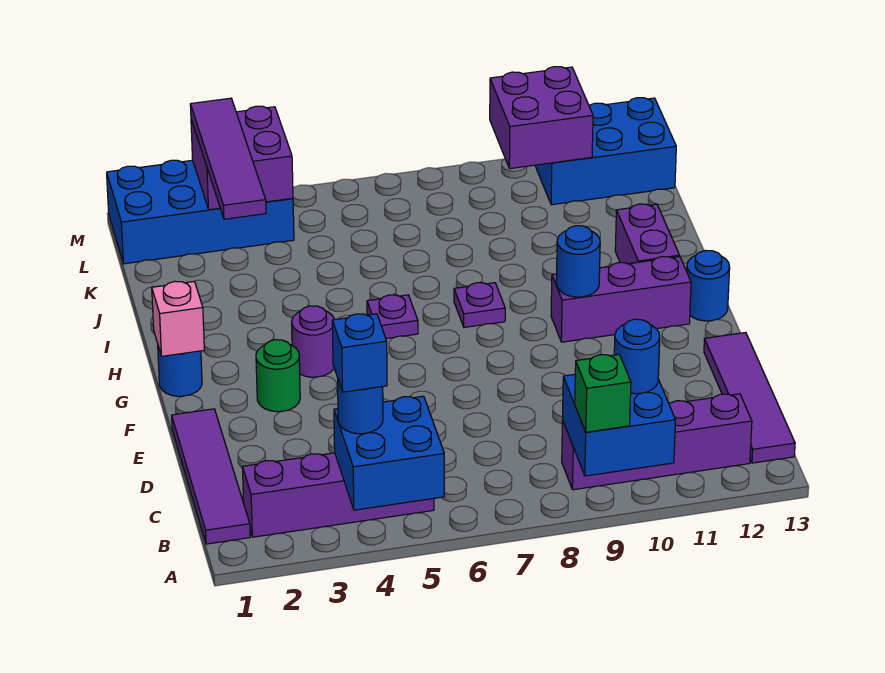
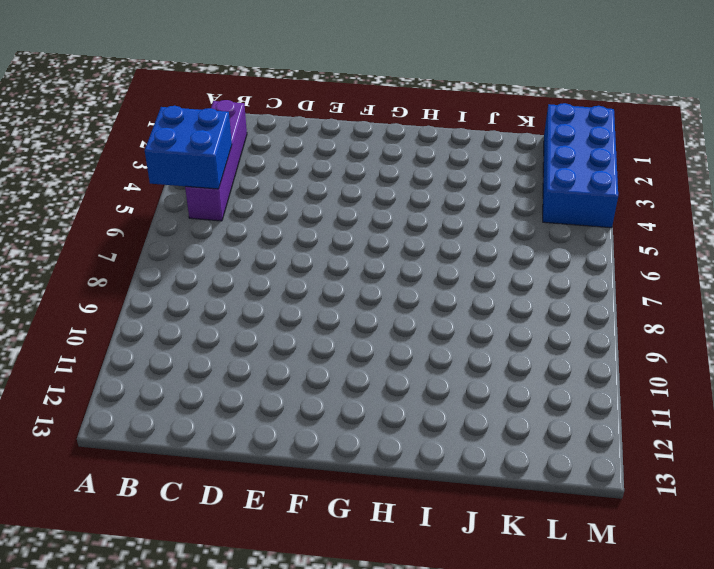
none -> purple tile B1:E1 level 1
none -> purple brick B9:B12 level 1
none -> purple tile B13:E13 level 1

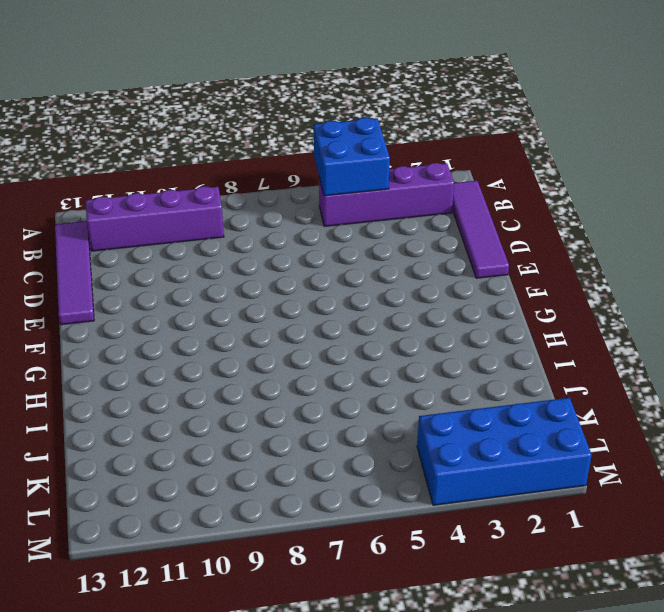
none -> green round brick F3 level 1
none -> blue round brick G1 level 1
none -> purple round brick G4 level 1

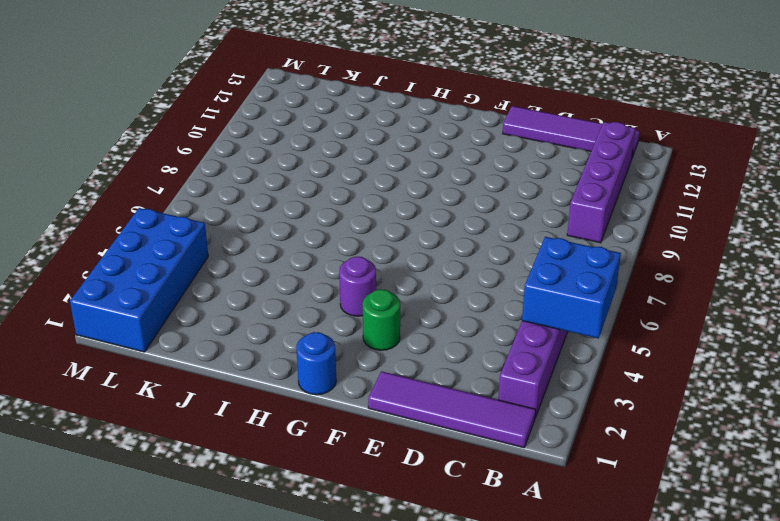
none -> purple brick G10:G12 level 1
none -> blue round brick G13 level 1
none -> purple plate H6 level 1

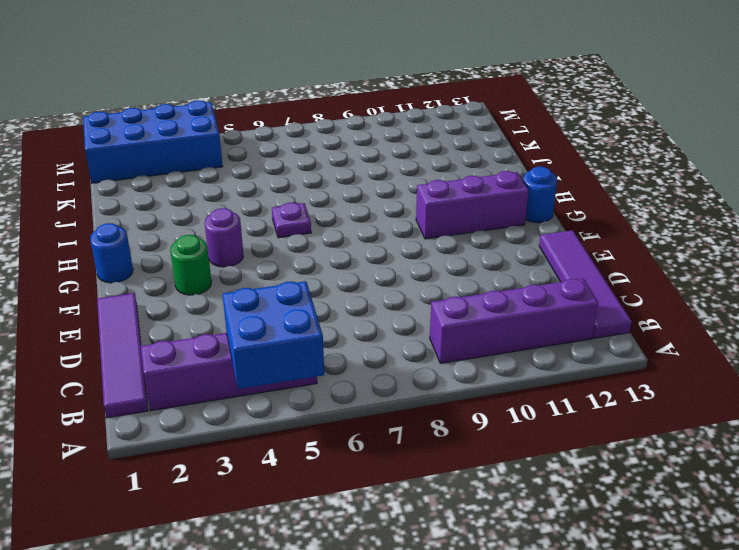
none -> purple plate H8 level 1
none -> purple brick H12:I12 level 1
none -> blue brick L11:M13 level 1

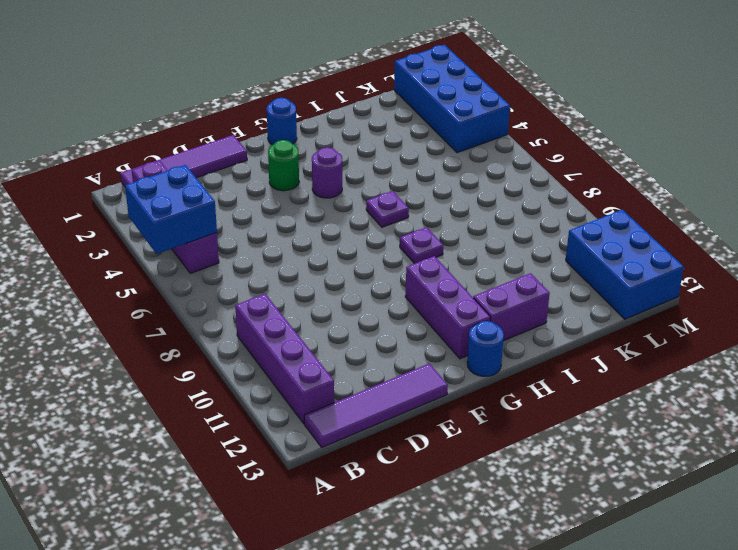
none -> blue brick A9:B10 level 2
none -> pink brick G1 level 2
none -> blue round brick G10 level 2

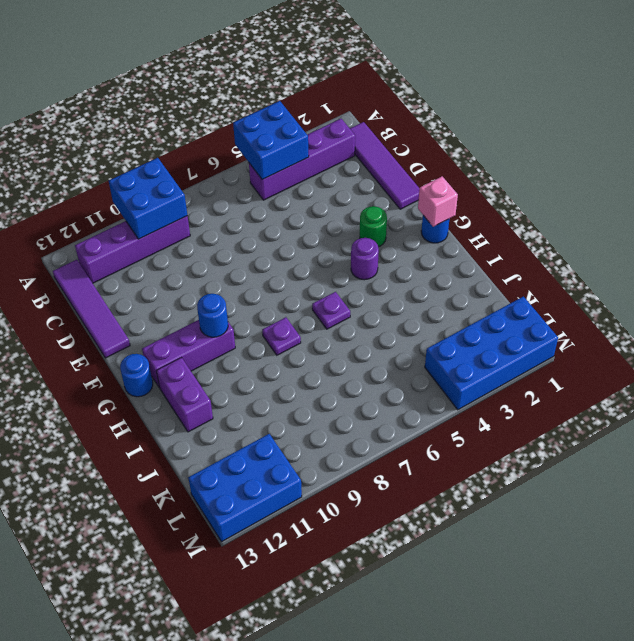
none -> purple brick L3:M4 level 2
none -> purple brick L10:M11 level 2
none -> green brick A9 level 3

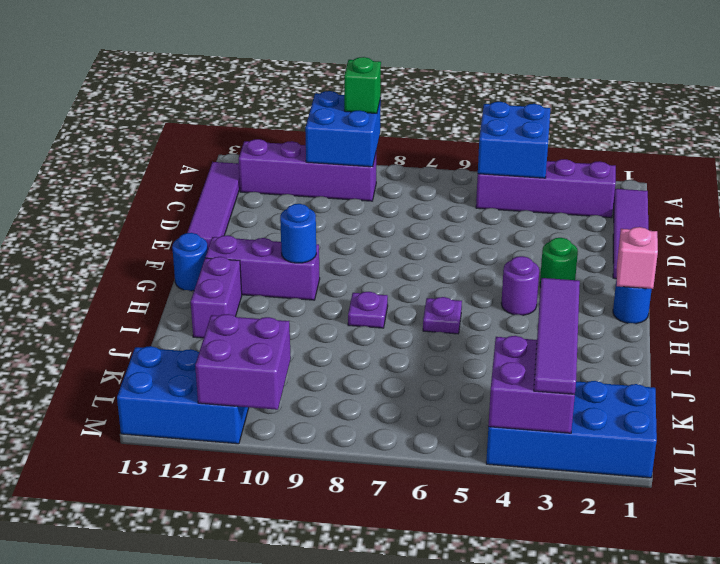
none -> blue round brick B4 level 3
none -> blue round brick B10 level 3
none -> blue brick B4 level 4

